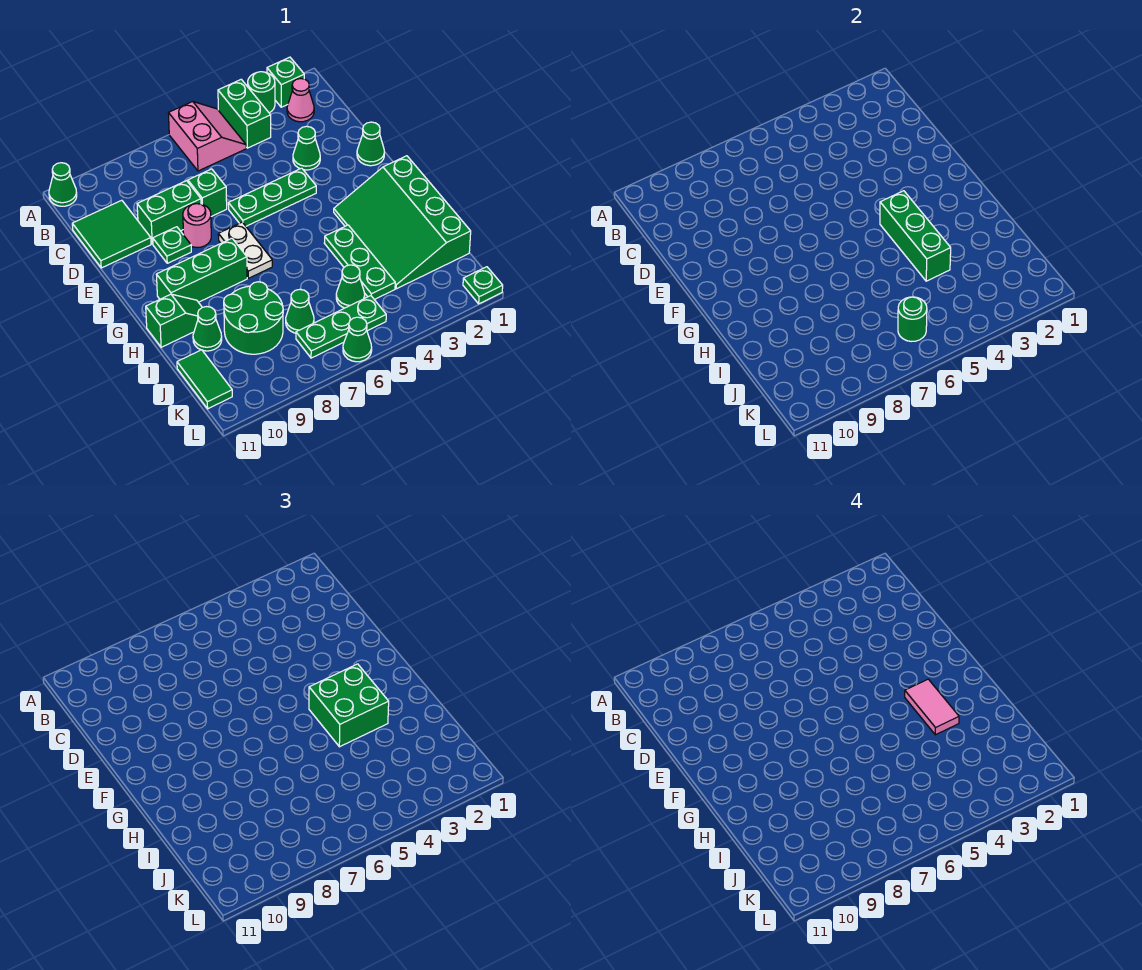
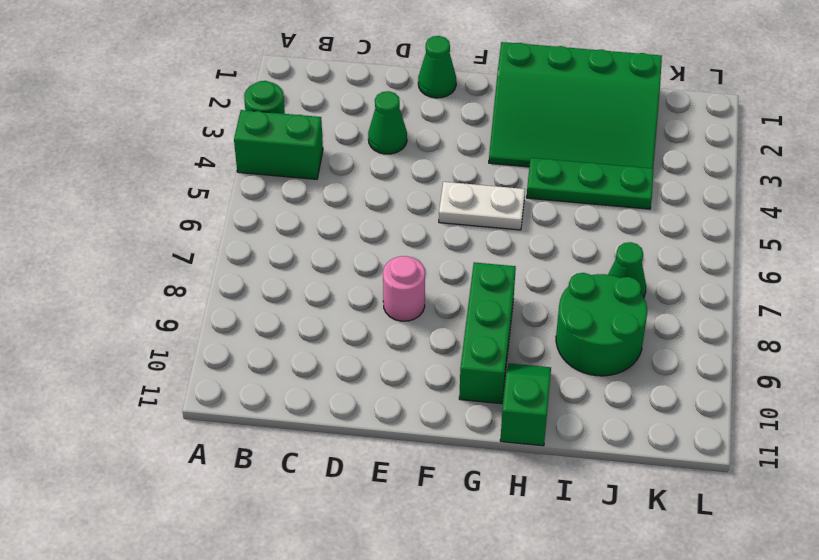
white plate F5:G5 level 1 -> white plate F7:G7 level 1
none -> green brick A2 level 1
none -> pink slope A5:B6 level 1 top 6
none -> green cone A11 level 1
none -> pink cone B2 level 1

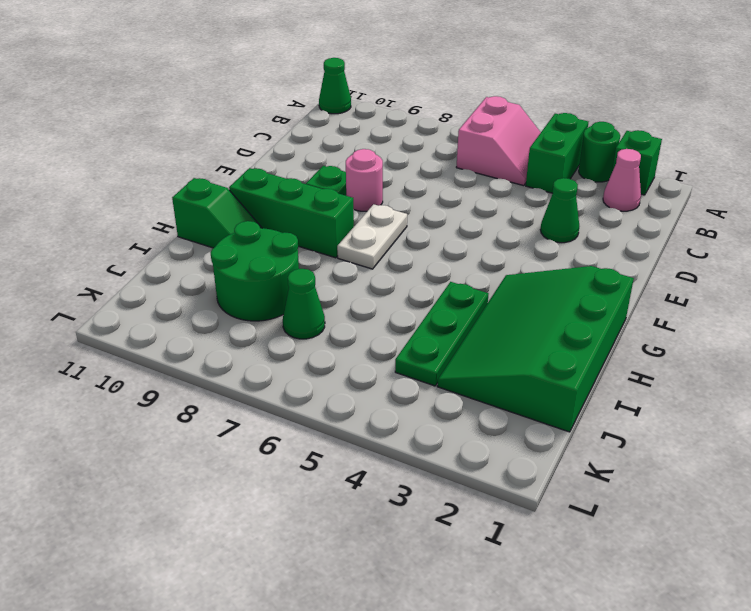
none -> green tile C10:D11 level 1
none -> green brick D7 level 1
none -> green brick D8:D9 level 1
none -> green cone E1 level 1

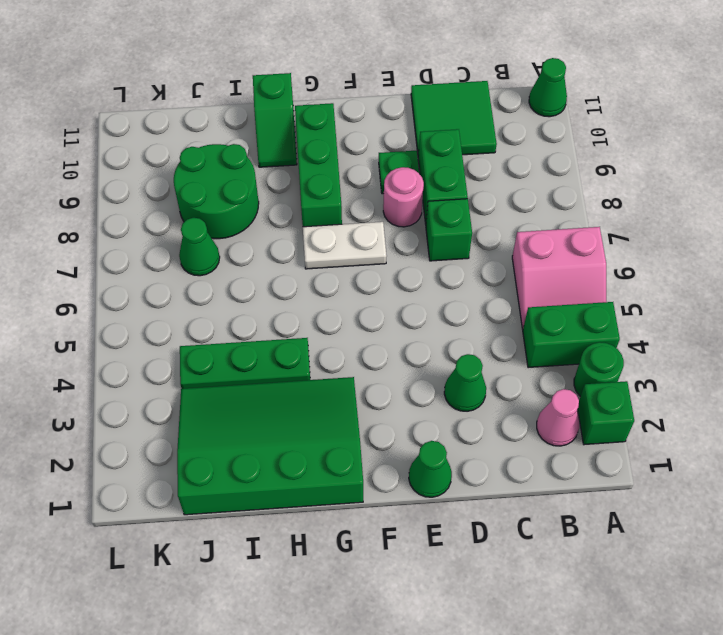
none -> green plate E4:E6 level 1
none -> green cone I10 level 1
none -> green cone J5 level 1
none -> green tile J11:K11 level 1

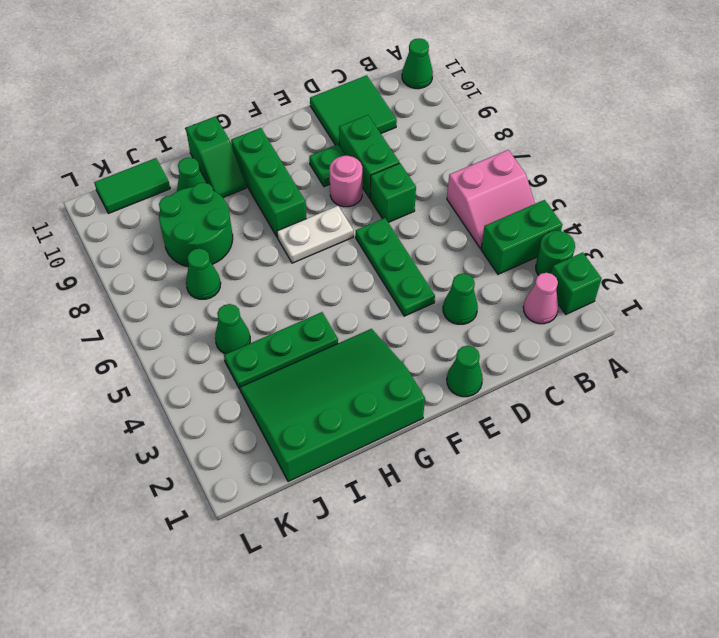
none -> green plate K5:K7 level 1
none -> green plate L1 level 1
none -> green cone L6 level 1
none -> green brick G4:I4 level 2

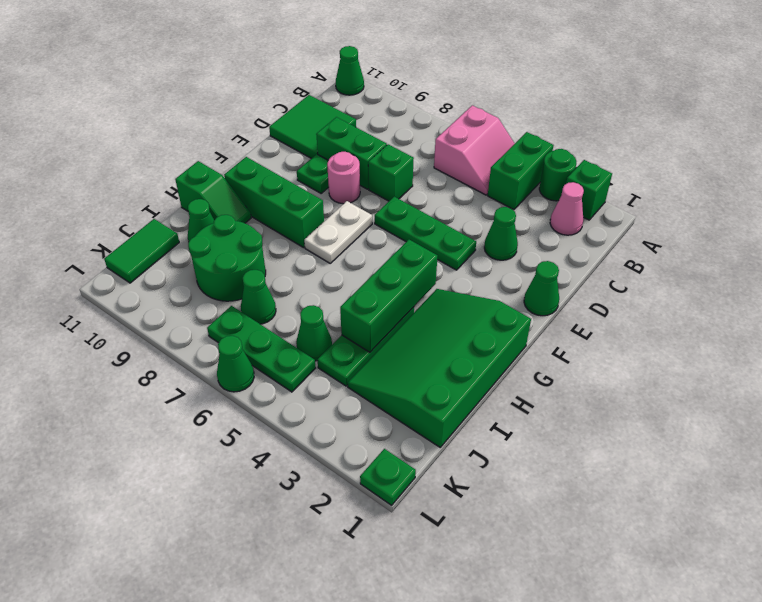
none -> green round brick K6 level 2
none -> green brick G3:H4 level 3
none -> pink tile G3:H3 level 4

